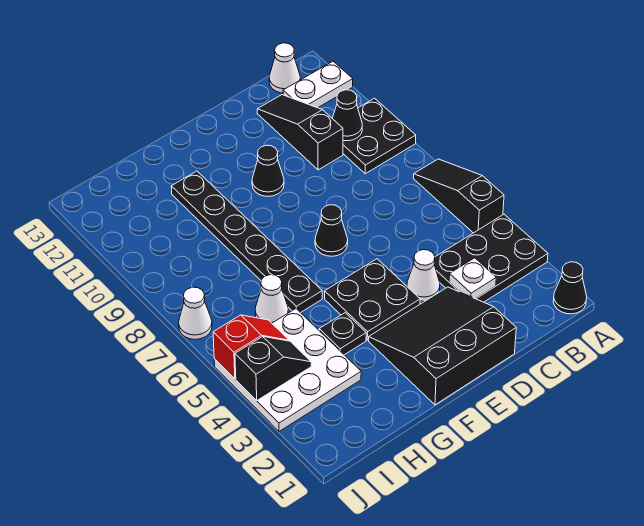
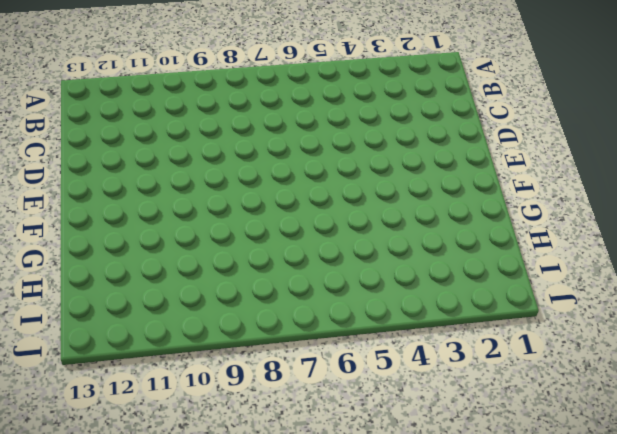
none -> black cone A1 level 1
none -> black plate A3:C4 level 1
none -> black slope A5:A7 level 1 top 5

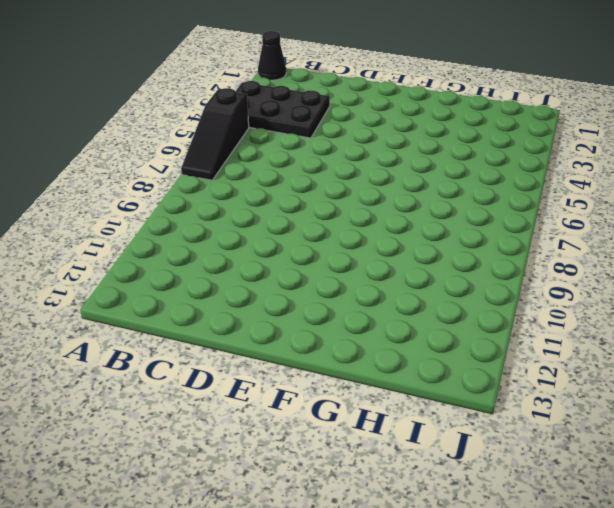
none -> black plate A9:B10 level 1
none -> white plate A12:B12 level 1
none -> white cone B13 level 1

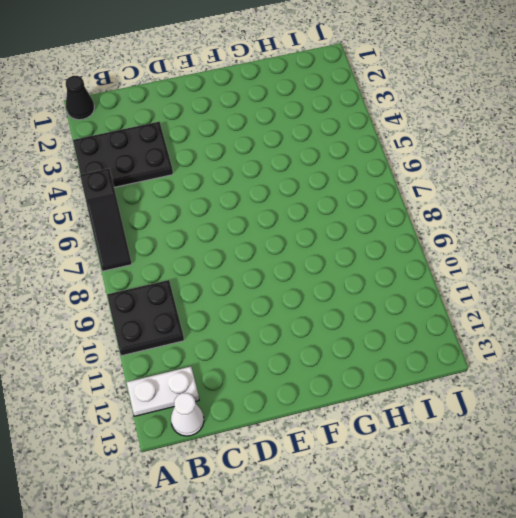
none -> black slope C10:C12 level 1 top 10
none -> black slope D1:F3 level 1 top 1
none -> white cone D4 level 1

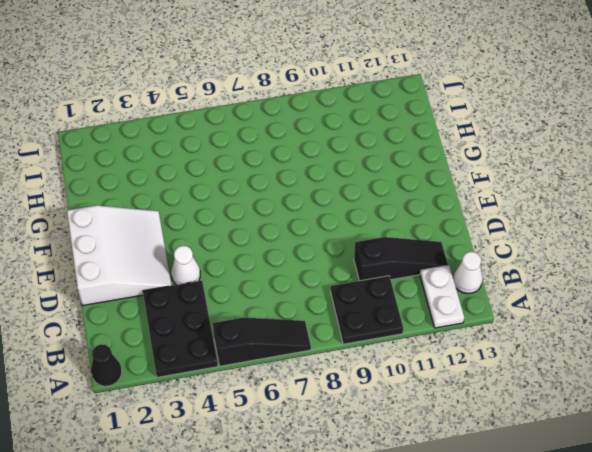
white slope D1:F3 level 1 top 1 -> black slope D1:F3 level 1 top 1
none -> black plate E4:F5 level 1
none -> black cone E7 level 1
none -> black cone E10 level 1

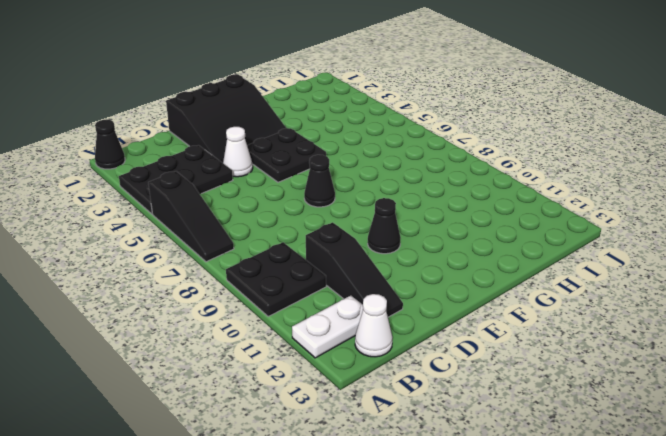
none -> black plate G4 level 1
none -> black plate G6:G11 level 1
none -> white plate H3:J5 level 1

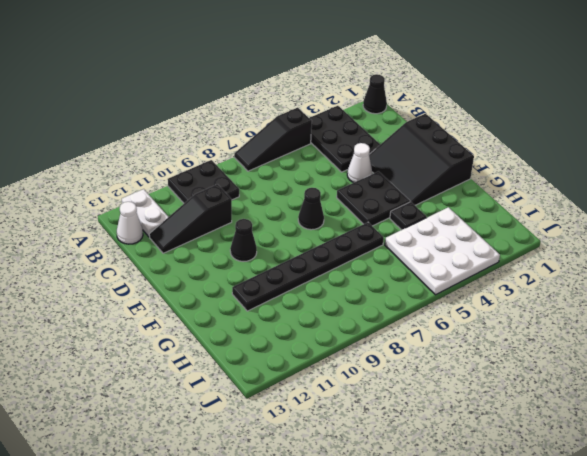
none -> white cone H6 level 1
none -> white cone J7 level 1
none -> black cone B10 level 2

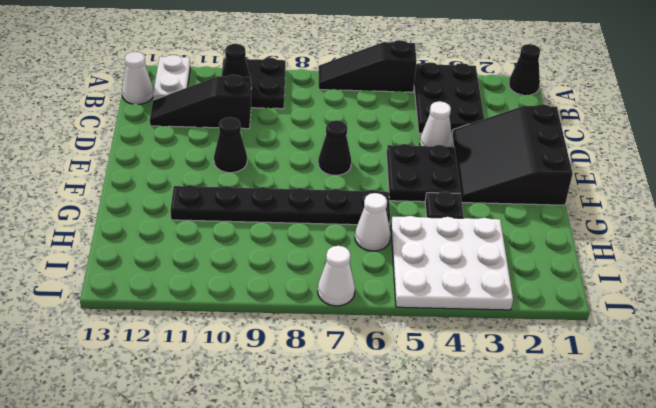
none -> white plate C3 level 2
none -> black slope I4:J4 level 2 top J
none -> red slope I5:J5 level 2 top J

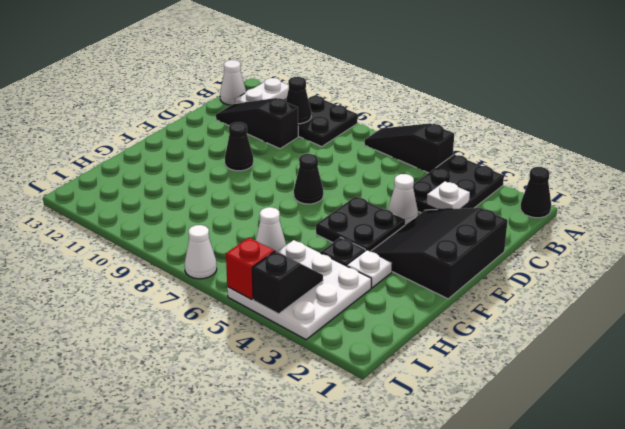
white plate G3 level 1 -> none
none -> black plate G6:G11 level 1

